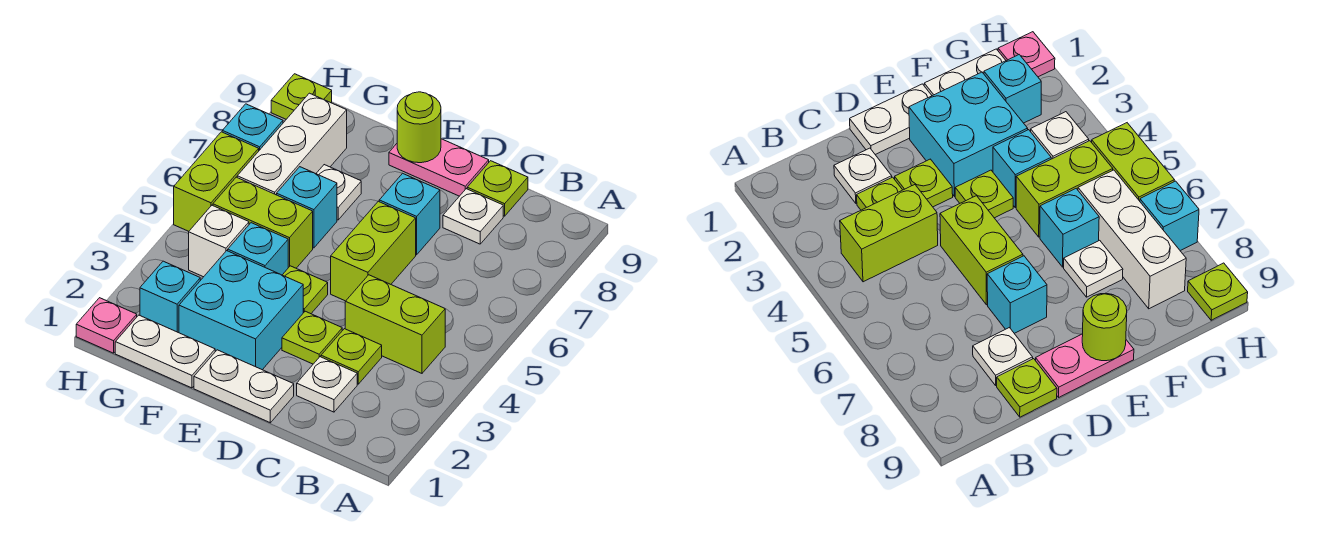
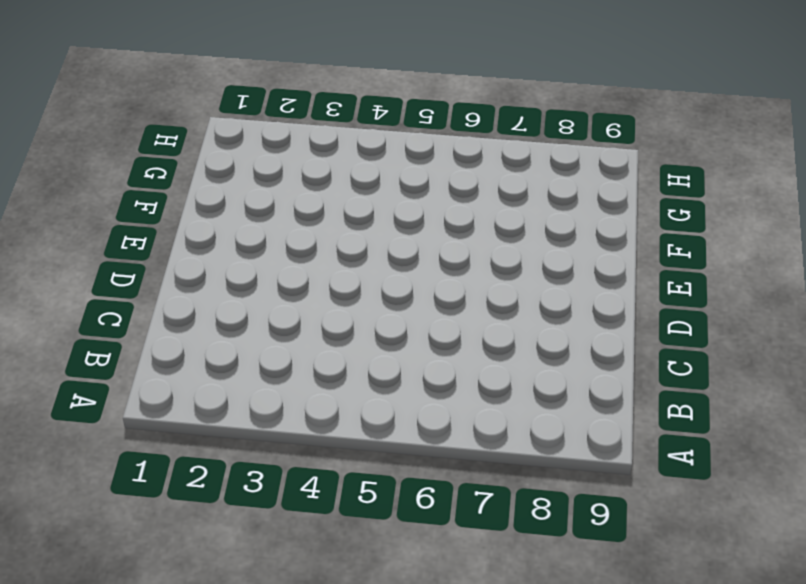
none -> lime brick B4:C4 level 1
none -> white plate C2 level 1
none -> lime plate C3 level 1

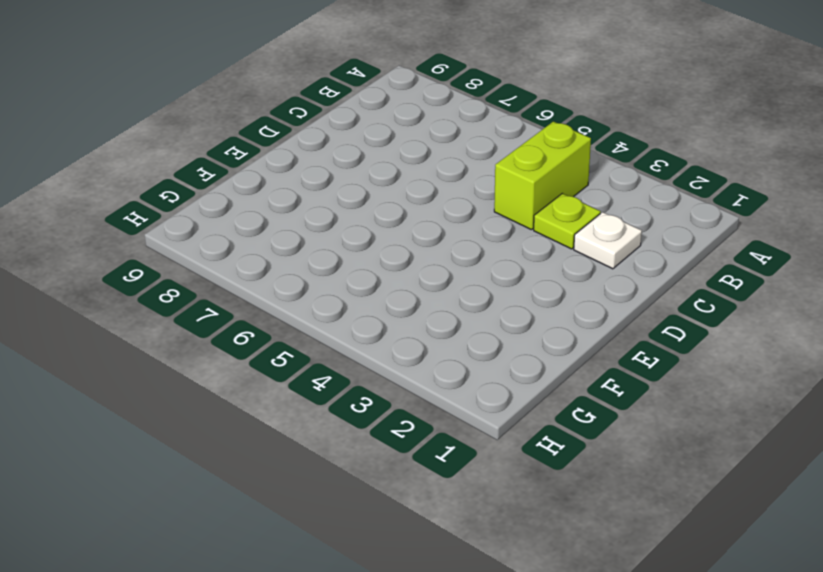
none -> white plate C8 level 1
none -> lime plate C9 level 1
none -> white plate D1:E1 level 1

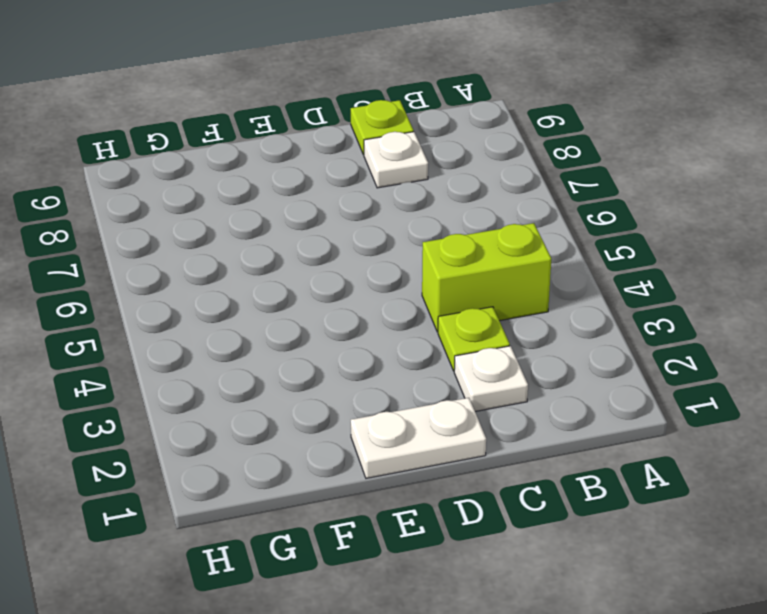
none -> lime plate D3 level 1
none -> lime brick D5:D6 level 1
none -> cyan brick D7 level 1

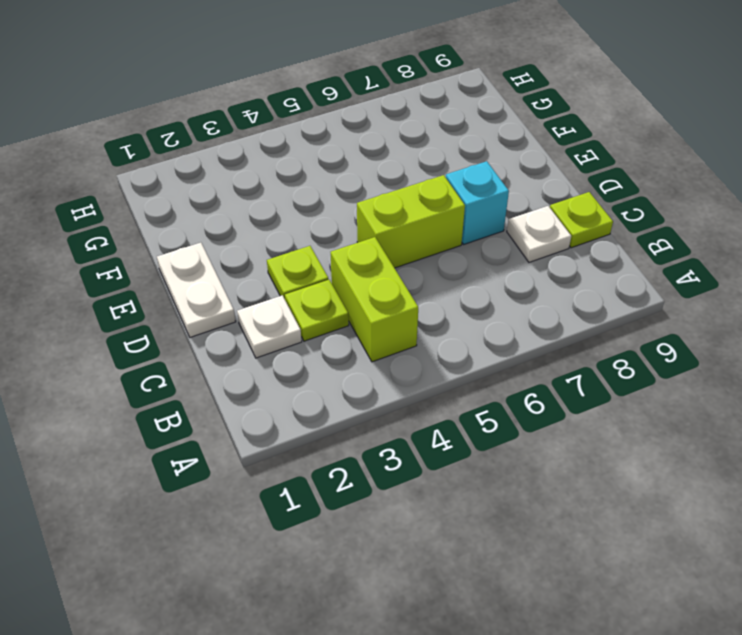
none -> pink plate D9:E9 level 1
none -> cyan brick E2:F3 level 1
none -> lime plate E4 level 1

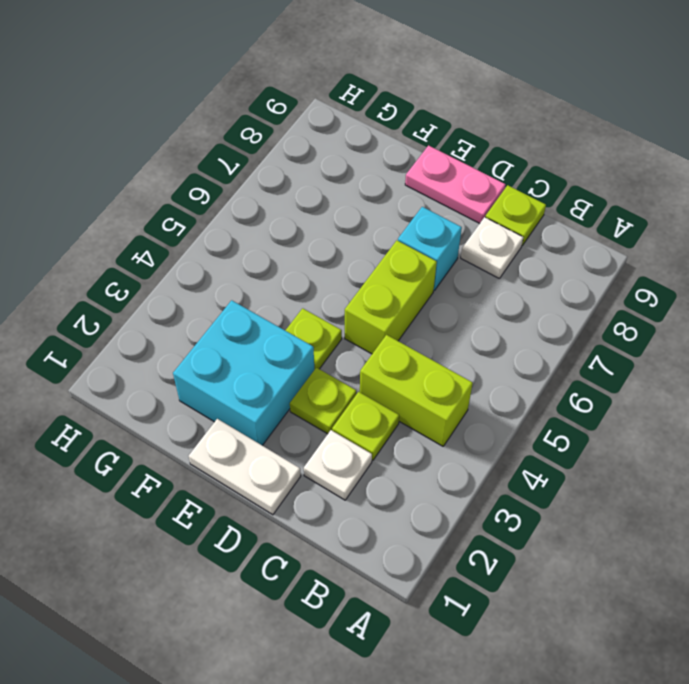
none -> white plate F1:G1 level 1
none -> cyan brick F4 level 1
none -> lime brick F5:G5 level 1

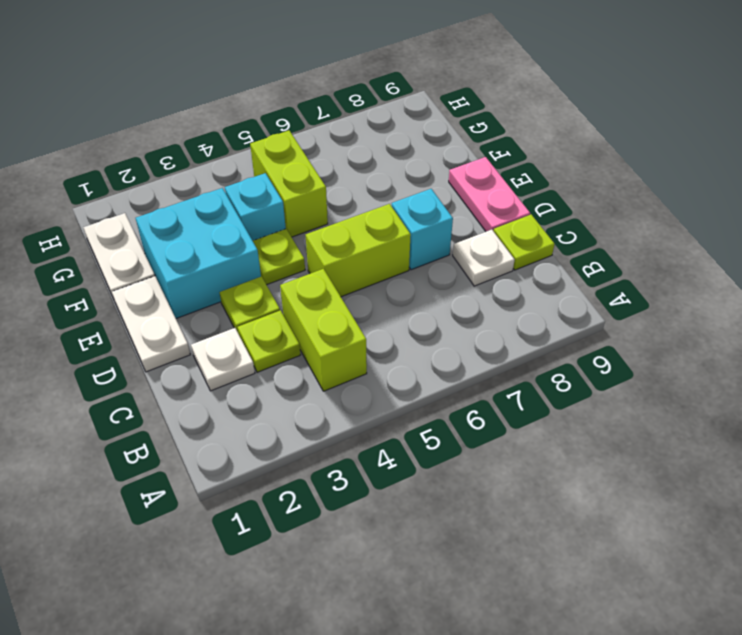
none -> cyan brick F6 level 1
none -> white plate F7 level 1
none -> cyan brick G2 level 1

